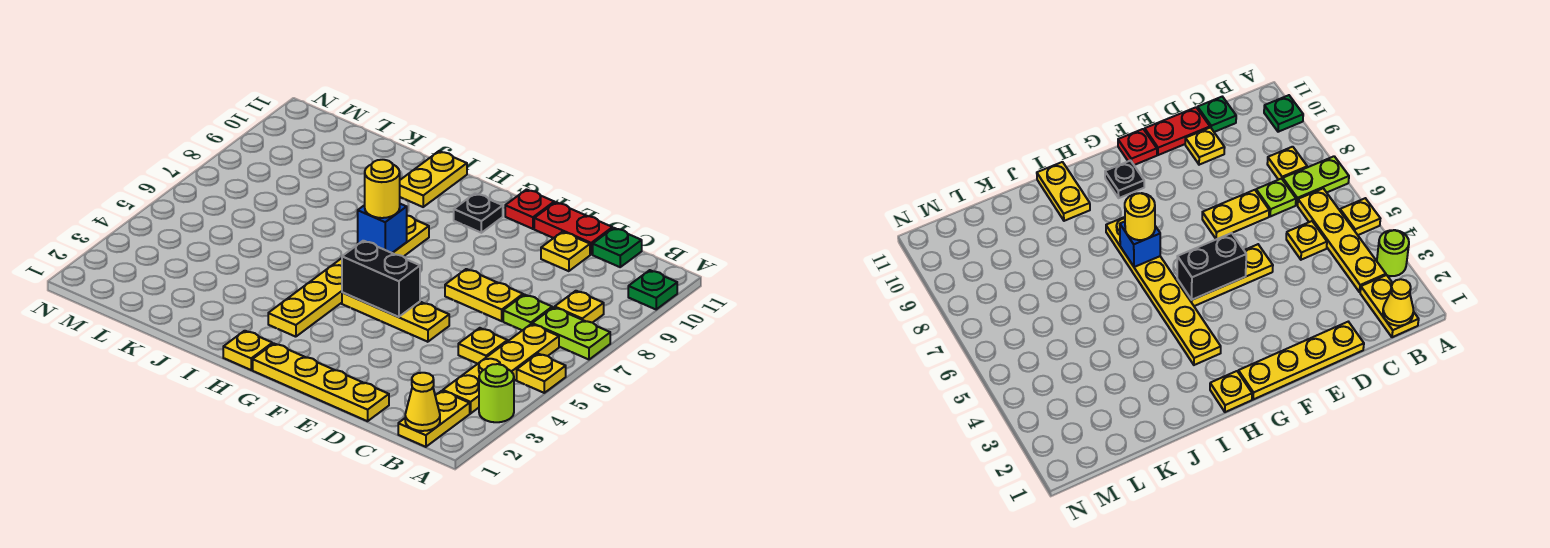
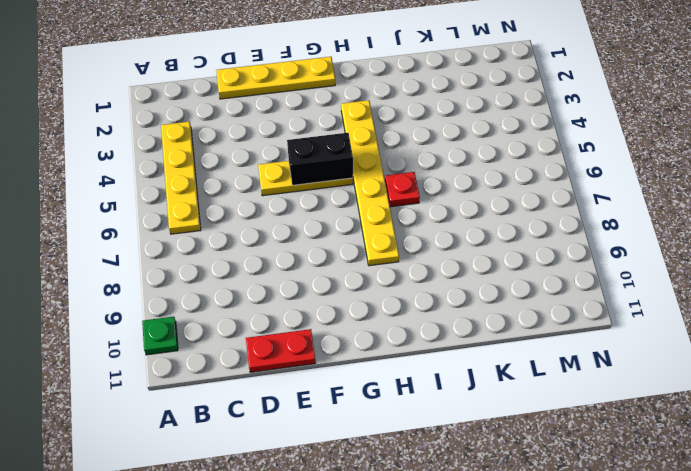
red plate I6 level 1 -> red plate F11 level 1
none -> lime round brick A3 level 1
none -> yellow plate A5 level 1
none -> lime plate A7:B7 level 1

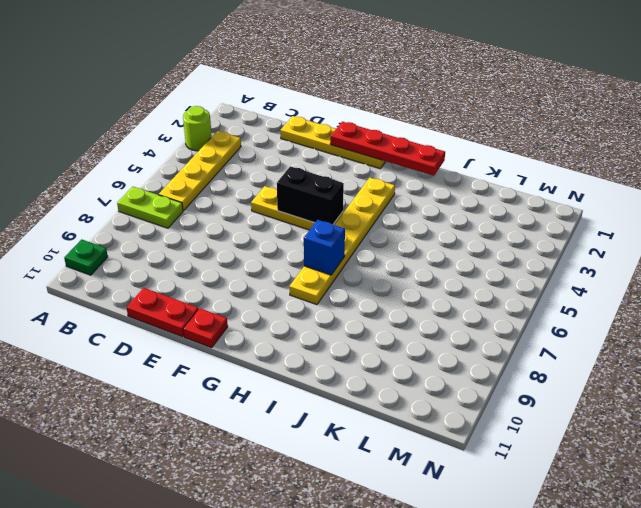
red plate F1:I1 level 2 -> none
none -> yellow plate A5 level 1
none -> yellow plate B1:B2 level 1
none -> yellow plate B8 level 1

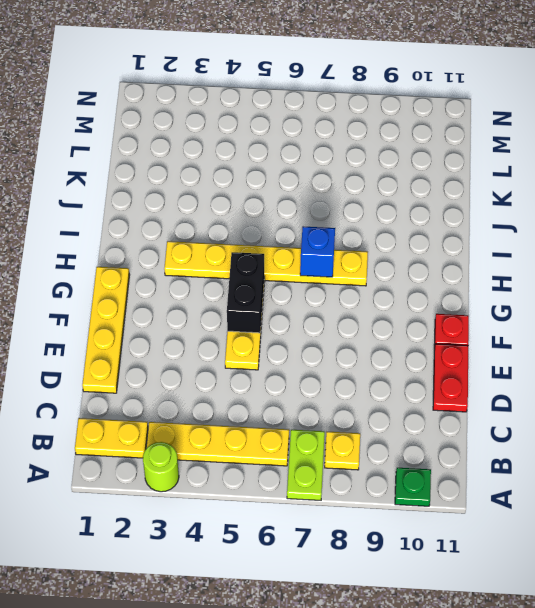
none -> yellow plate A5 level 1
none -> yellow plate C5 level 1
none -> lime plate C7 level 1

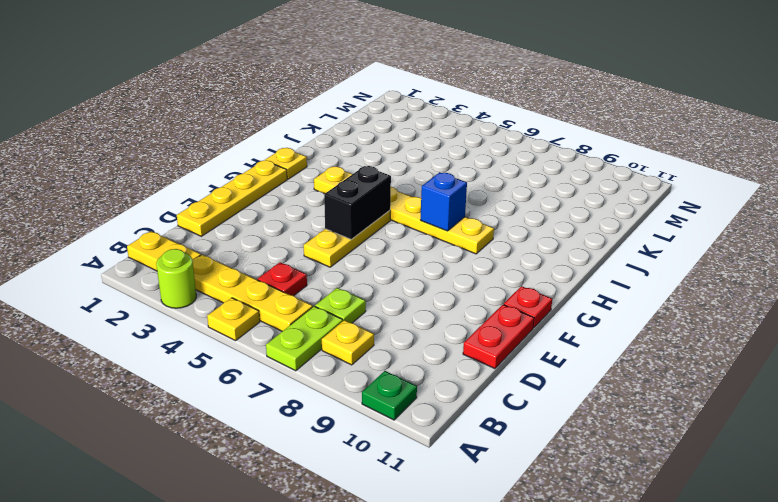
red plate C5 level 1 -> yellow plate C5 level 1
none -> green plate C11 level 1
none -> yellow plate D7:E7 level 1
none -> yellow plate D10 level 1

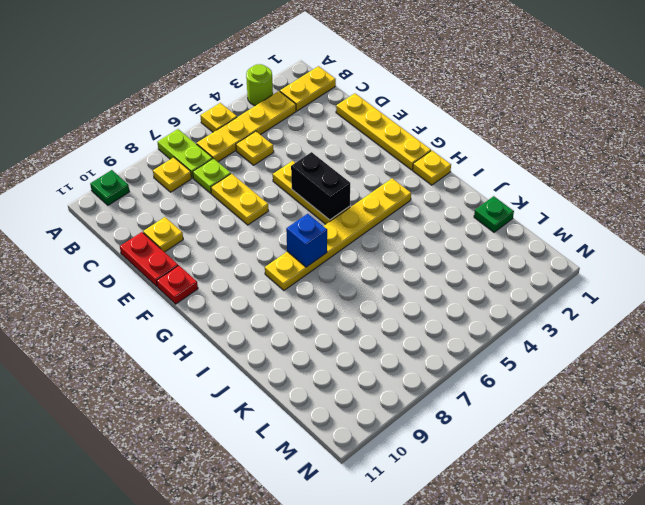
green plate K1 level 1 -> green plate C11 level 1
none -> black plate G10 level 1
none -> yellow plate I10:I11 level 1
none -> yellow cone B1 level 2

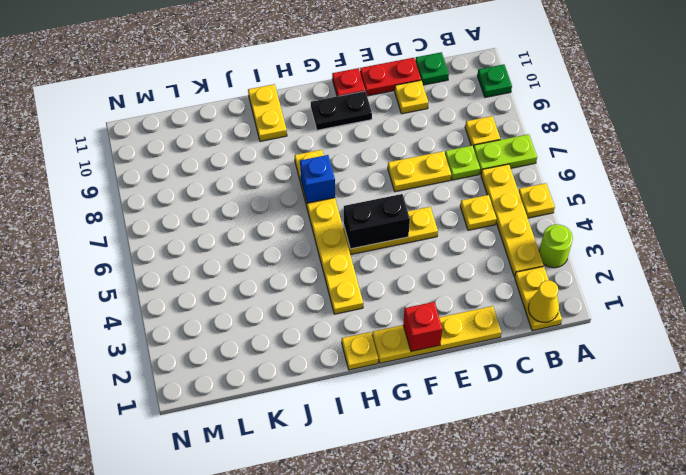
red brick F1 level 2 -> none
black plate F10:G10 level 1 -> black plate G10 level 1
none -> yellow round brick H7 level 3

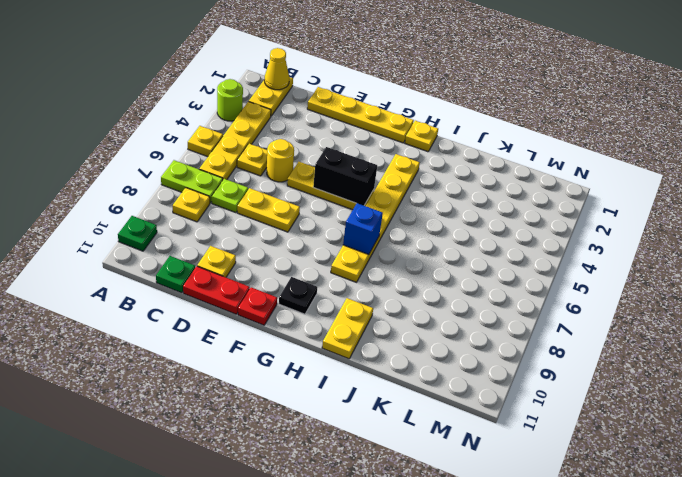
yellow round brick D5 level 1 -> yellow round brick H7 level 3

